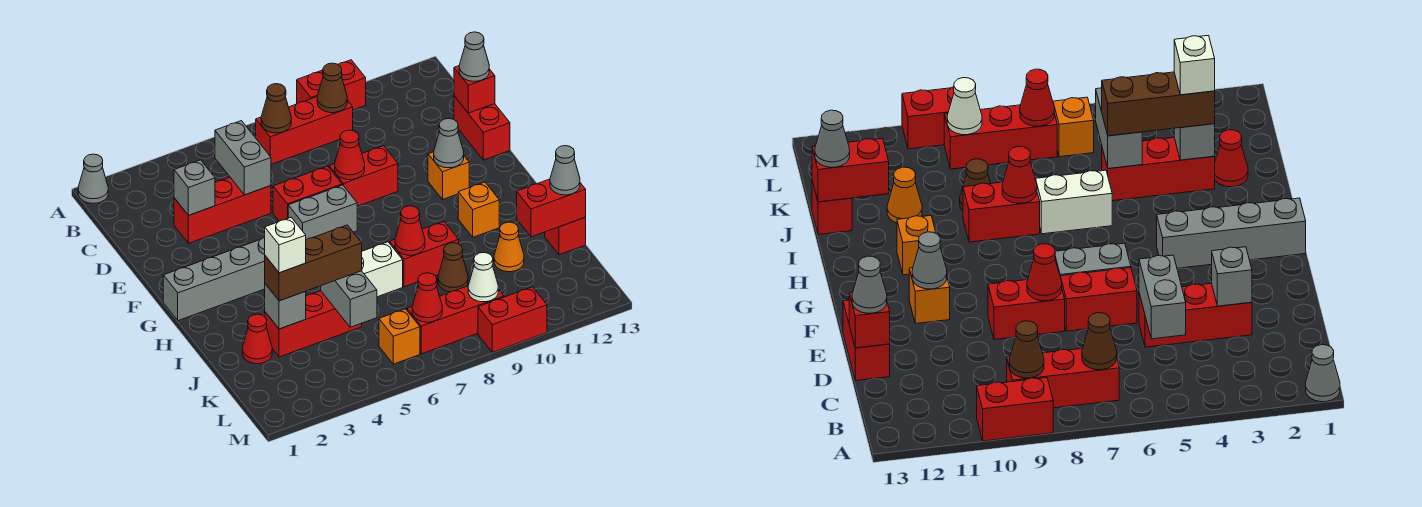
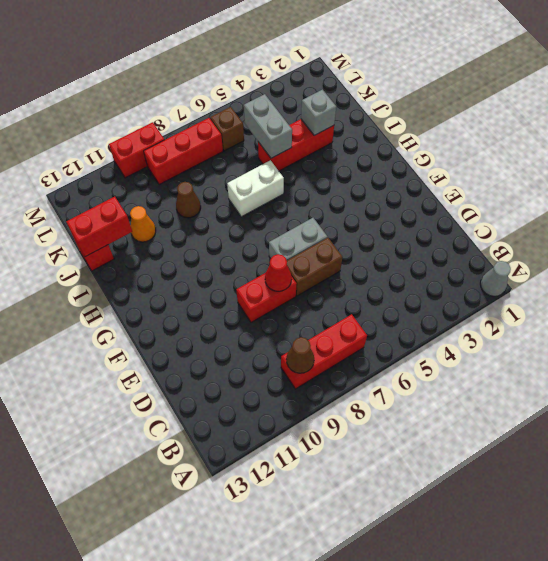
brown brick E6:E7 level 1 -> red brick E6:E7 level 1
brown brick L6 level 1 -> orange brick L6 level 1
none -> red brick A9:A10 level 1
none -> red brick D3:D5 level 1
none -> red brick D13:E13 level 1
none -> orange brick F11 level 1

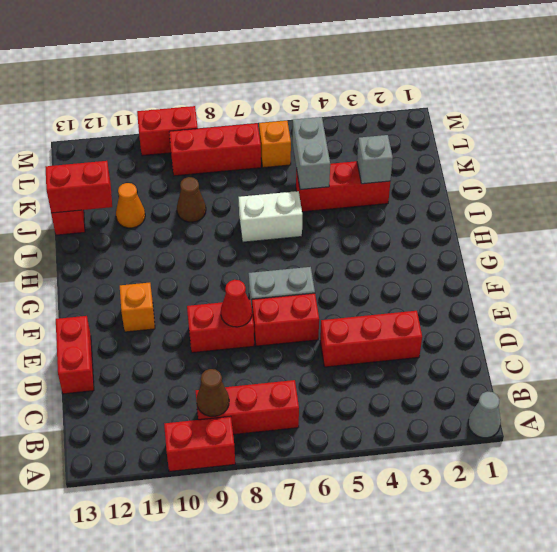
none -> grey brick G1:G4 level 1
none -> orange brick H11 level 1
none -> red brick I8:I9 level 1
none -> red cone J2 level 1

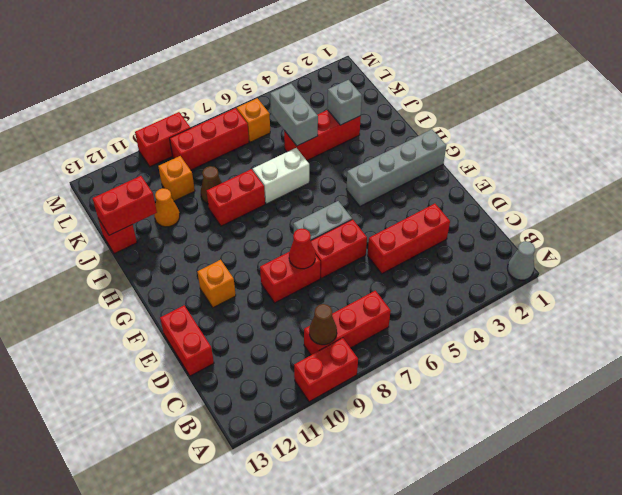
orange brick K10 level 1 -> orange brick H11 level 1
none -> red cone J2 level 1
none -> brown cone B7 level 2
none -> grey brick C5:D5 level 2
none -> grey brick D3 level 2

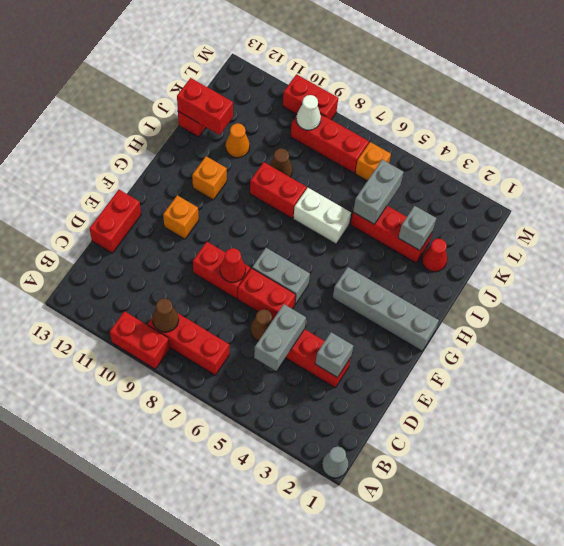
brown cone D6 level 1 -> brown cone B7 level 2
none -> red brick D13 level 2
none -> grey cone F11 level 2
none -> red cone I8 level 2
none -> red cone L7 level 2

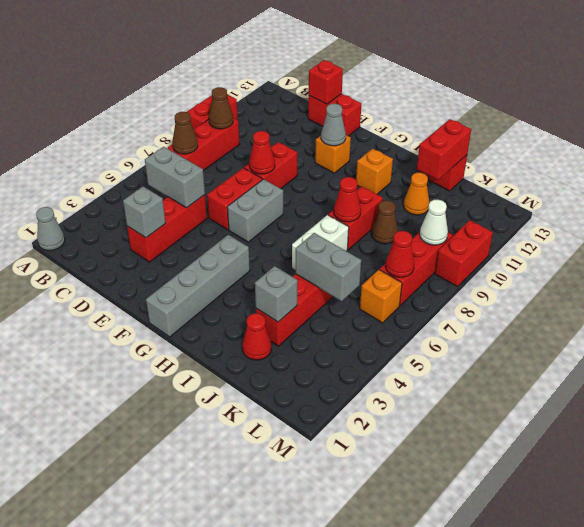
none -> grey cone D13 level 3
none -> brown brick J3:J5 level 3
none -> grey cone J13 level 3
none -> white brick J3 level 4

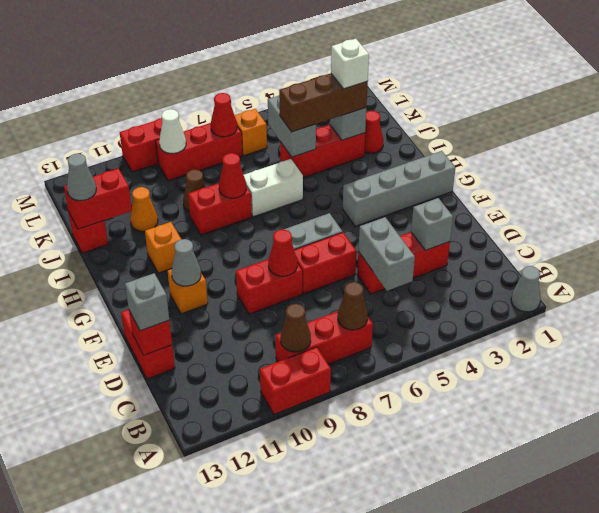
grey brick D13 level 3 -> grey cone D13 level 3

